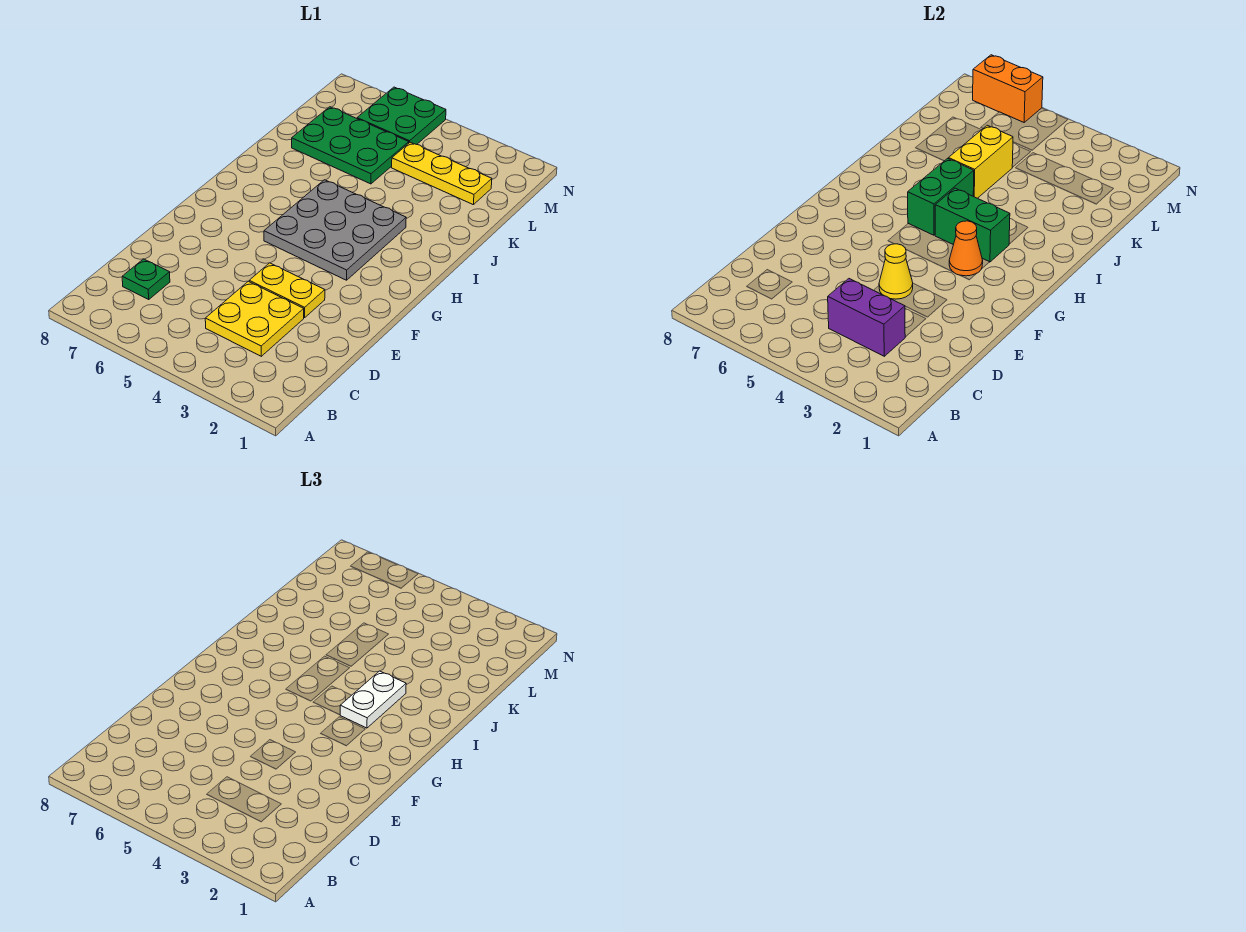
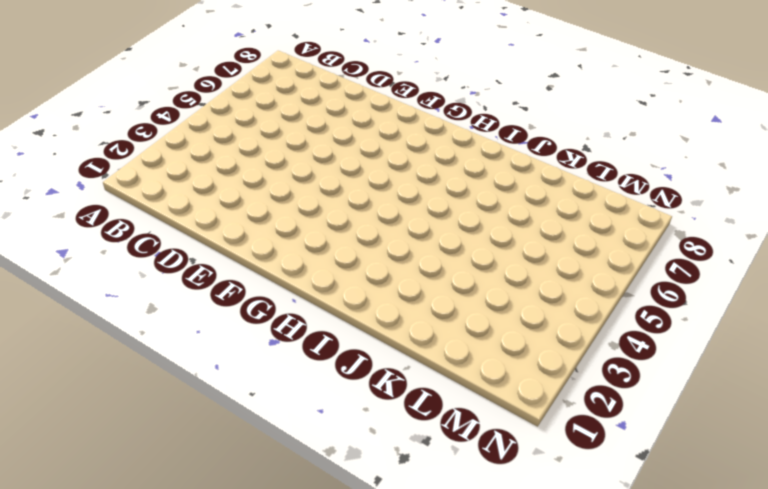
none -> yellow plate C3:D4 level 1
none -> green plate C7 level 1
none -> yellow plate E3:E4 level 1

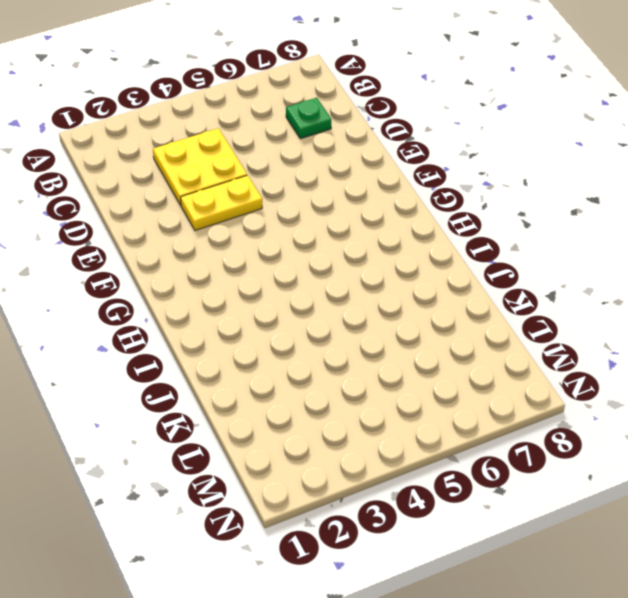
none -> grey plate G3:I5 level 1
none -> green plate K5:L7 level 1
none -> yellow plate L2:L4 level 1

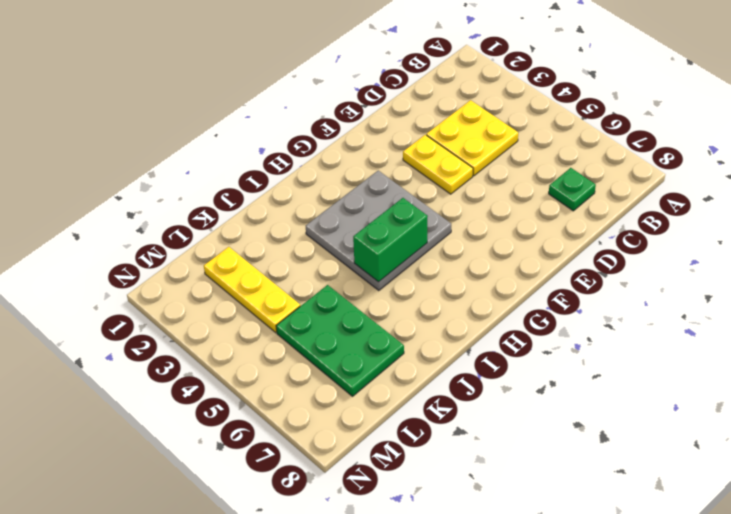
none -> green plate M5:N6 level 1
none -> purple brick C3:C4 level 2
none -> yellow cone E4 level 2

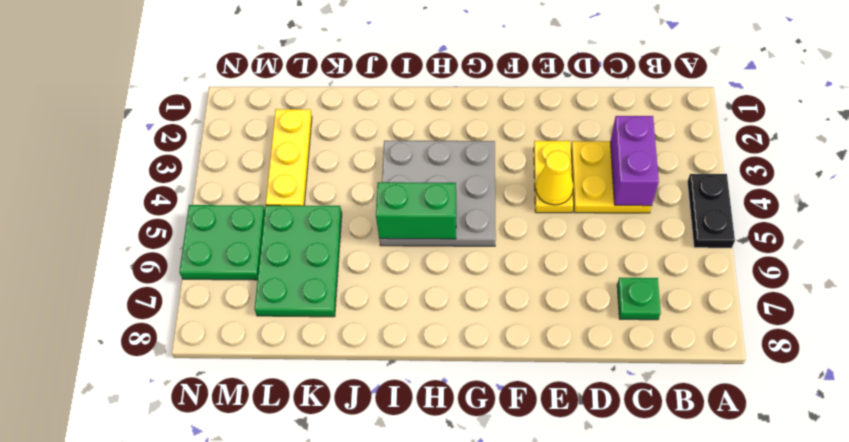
black plate A4:A5 level 1 -> none
none -> orange cone G3 level 2
none -> green brick H3:H4 level 2
none -> yellow brick J5:K5 level 2

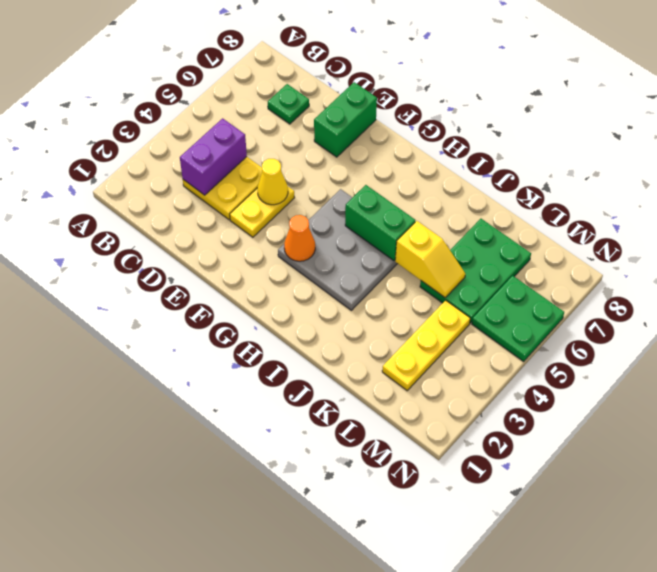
green brick E7:E8 level 1 -> green brick H3:H4 level 2
yellow slope J5:K5 level 2 top J -> yellow brick J5:K5 level 2
none -> orange brick N6:N7 level 2
none -> white plate H3:I3 level 3

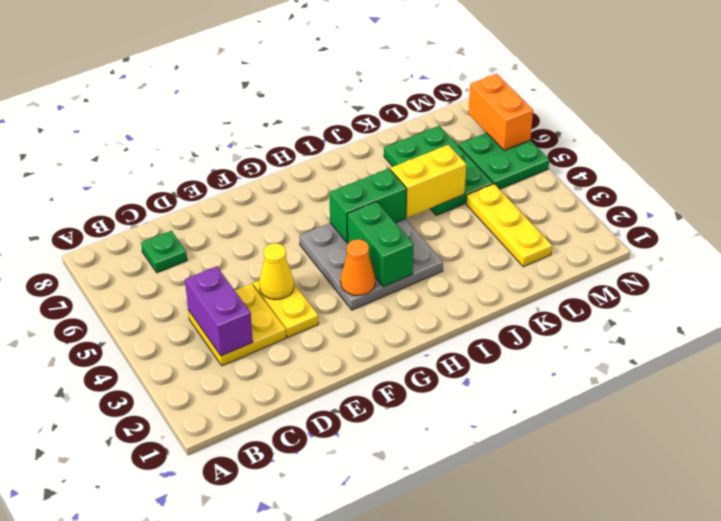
none -> white plate H3:I3 level 3

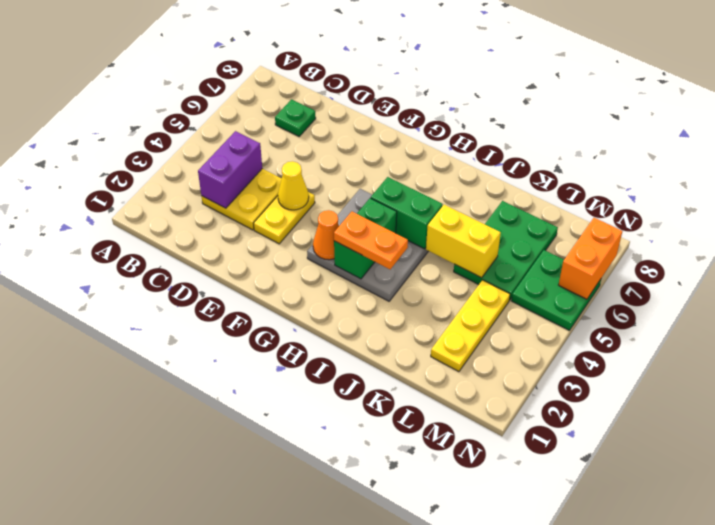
orange plate H3:I3 level 3 -> white plate H3:I3 level 3

